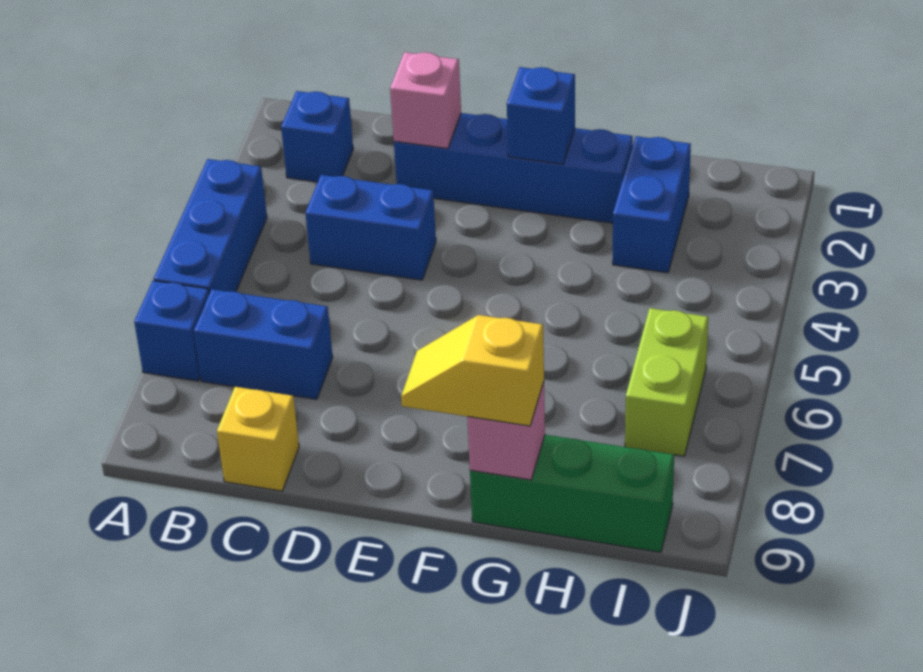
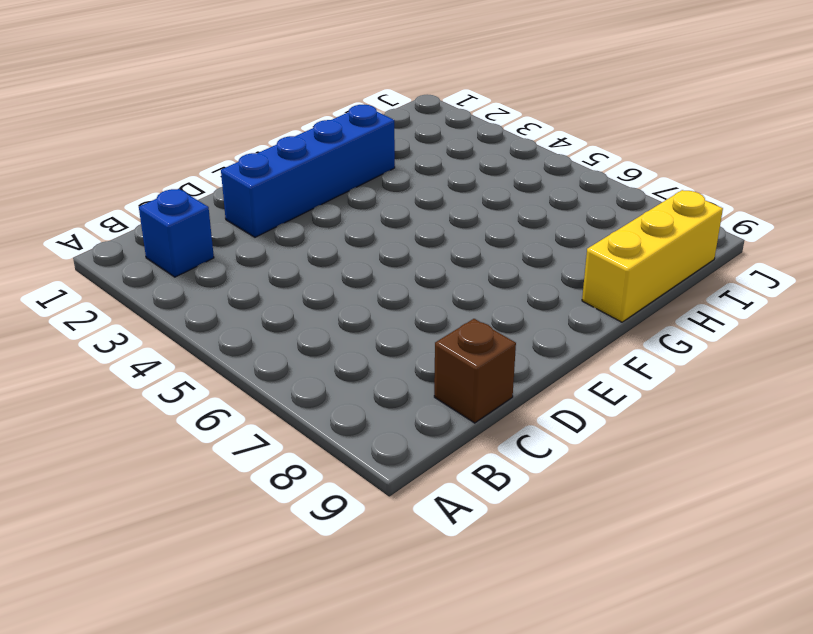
brown brick C9 level 1 -> yellow brick C9 level 1
yellow brick G9:I9 level 1 -> green brick G9:I9 level 1
none -> blue brick A4:A6 level 1
none -> blue brick A7 level 1
none -> blue brick B7:C7 level 1

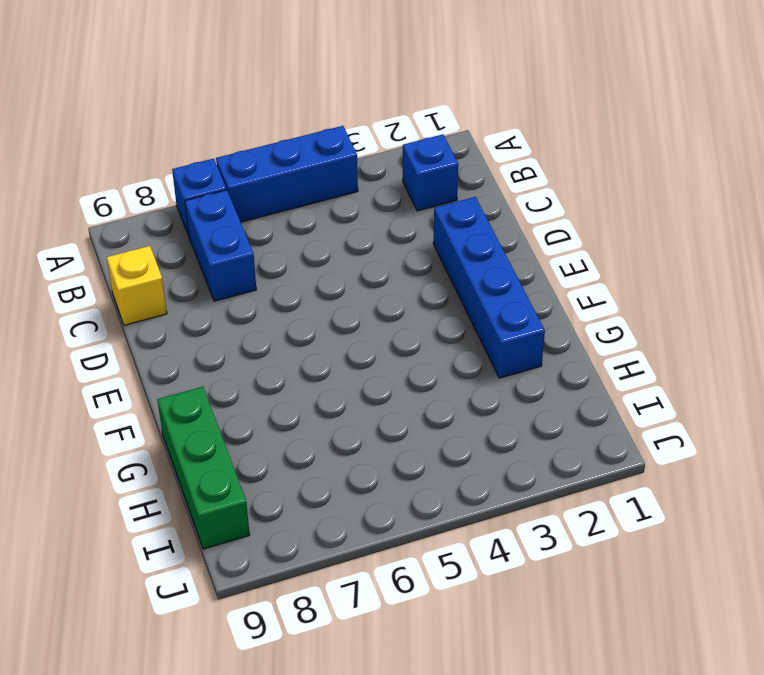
none -> blue brick C4:D4 level 1
none -> blue brick H2:H3 level 1
none -> lime brick I6:I7 level 1

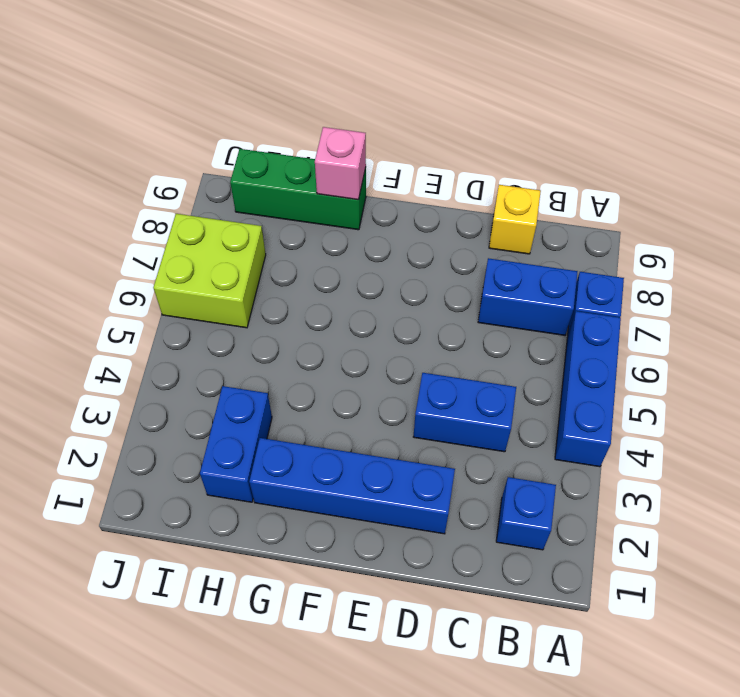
lime brick I6:J7 level 1 -> lime brick I6:I7 level 1
none -> pink brick D2 level 2
none -> blue brick F2 level 2
none -> yellow slope F9:G9 level 3 top G

